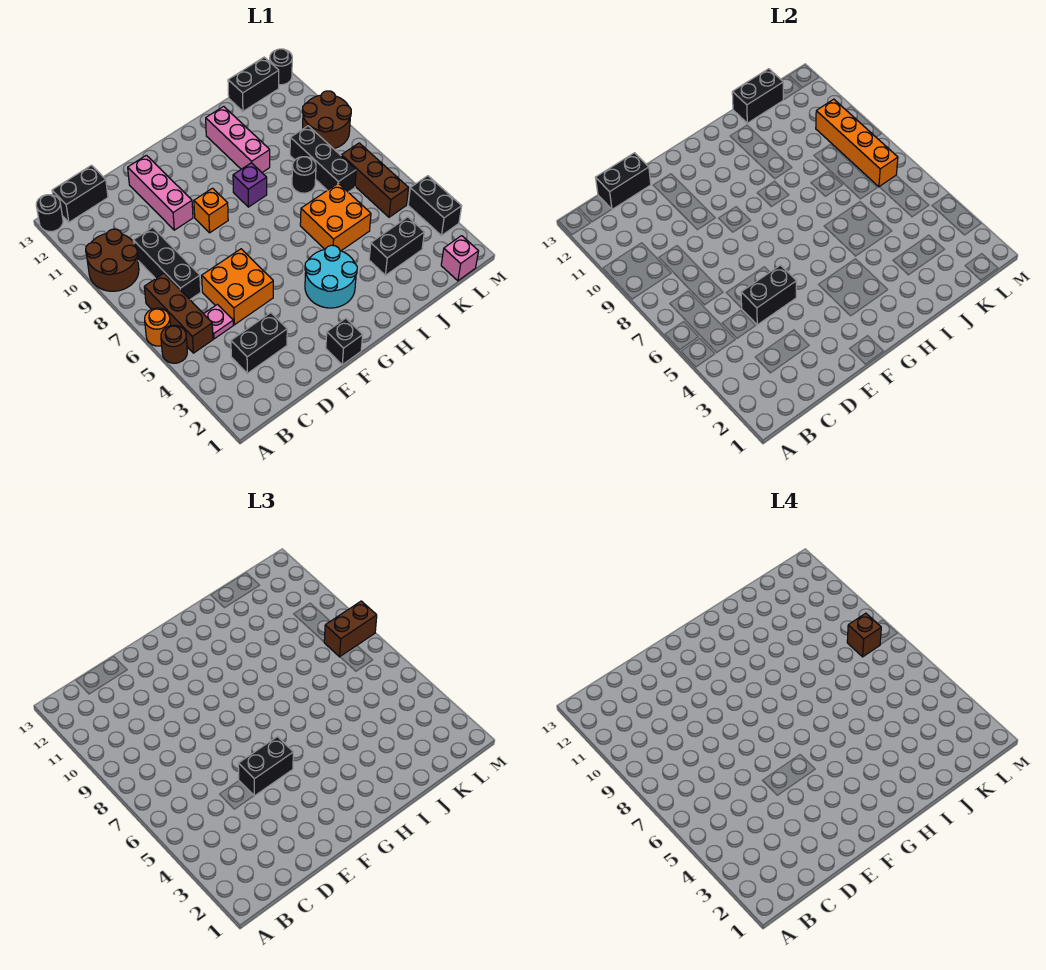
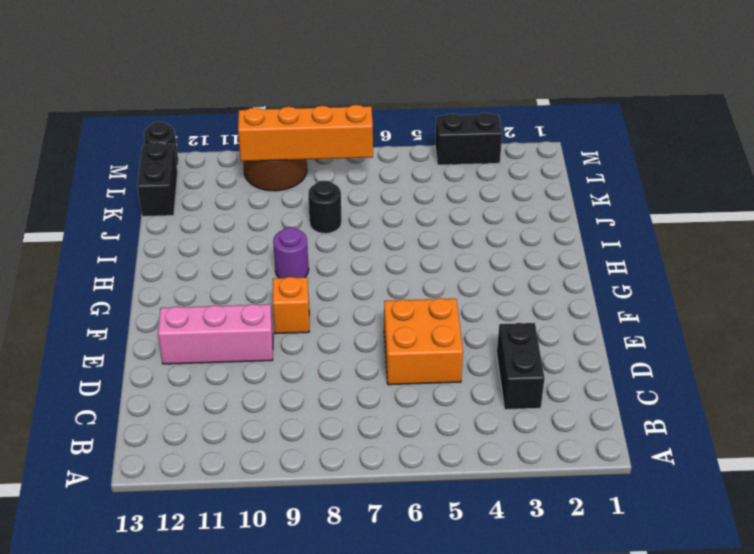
purple round brick H9 level 1 -> purple brick H9 level 1
none -> brown round brick A5 level 1
none -> orange round brick A6 level 1
none -> brown round brick A9:B10 level 1
none -> black round brick A13 level 1

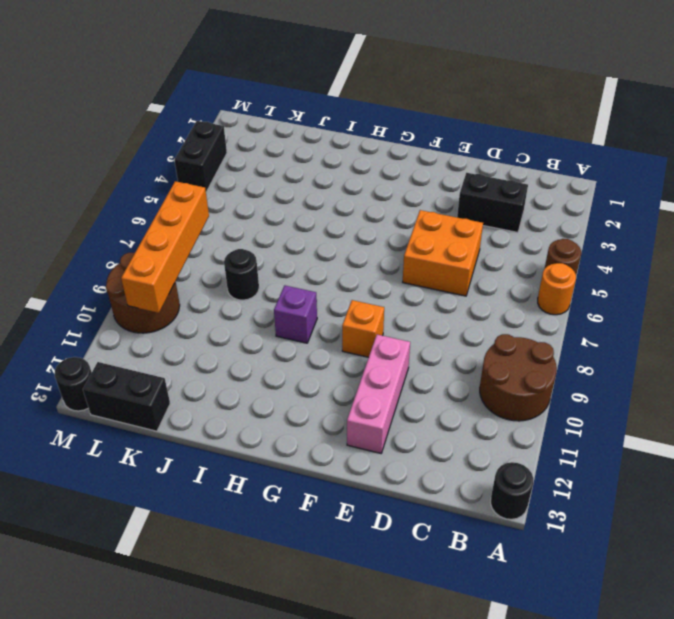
none -> brown brick B5:B7 level 1
none -> black brick B13:C13 level 1
none -> pink plate C5 level 1
none -> black brick C7:C9 level 1

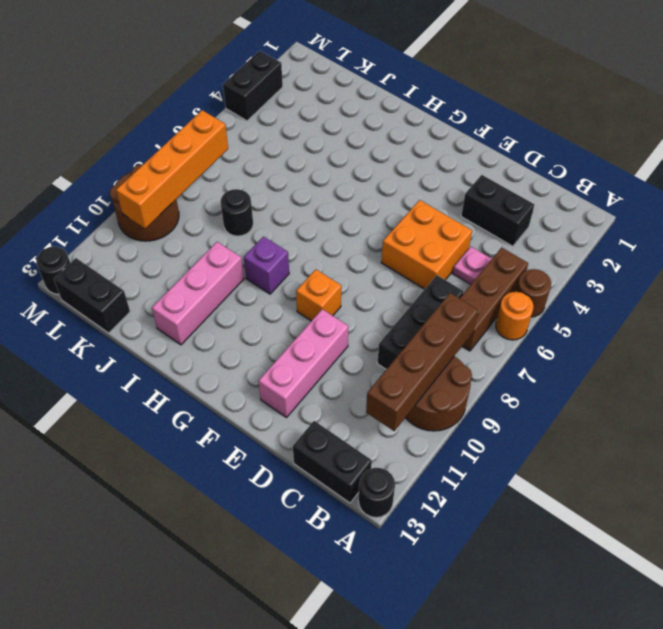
brown brick B8:B11 level 2 -> none
none -> black brick F1 level 1
none -> cyan round brick G3:H4 level 1
none -> orange brick I5:J6 level 1
none -> black brick J3:K3 level 1

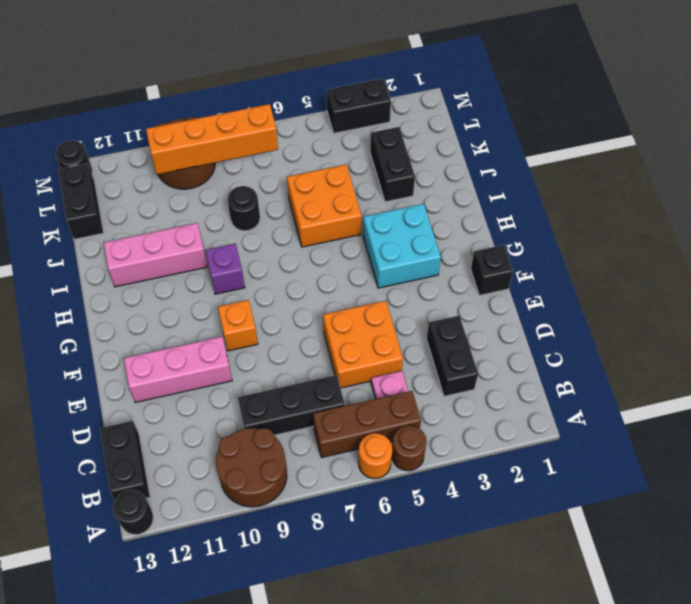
cyan brick G3:H4 level 1 -> cyan round brick G3:H4 level 1
none -> black brick K7:K9 level 1
none -> pink brick L1 level 1
none -> brown brick L5:L7 level 1
none -> black brick C13:D13 level 2

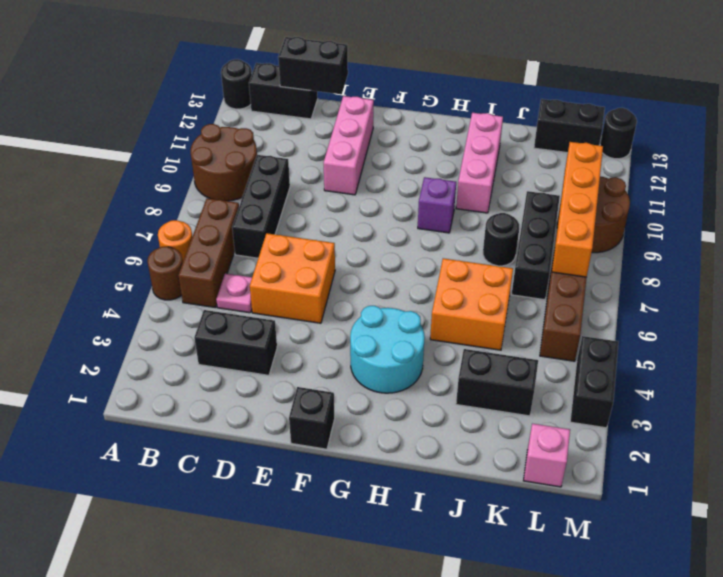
none -> orange brick F9 level 1
none -> black brick D5:E5 level 2
none -> black brick J13:K13 level 2
none -> black brick E5:F5 level 3

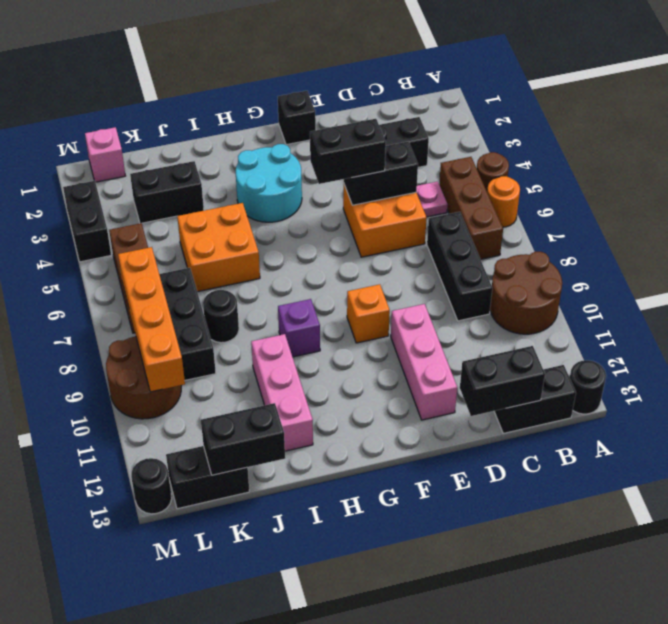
none -> brown brick L8:M8 level 3
none -> brown brick L8 level 4

